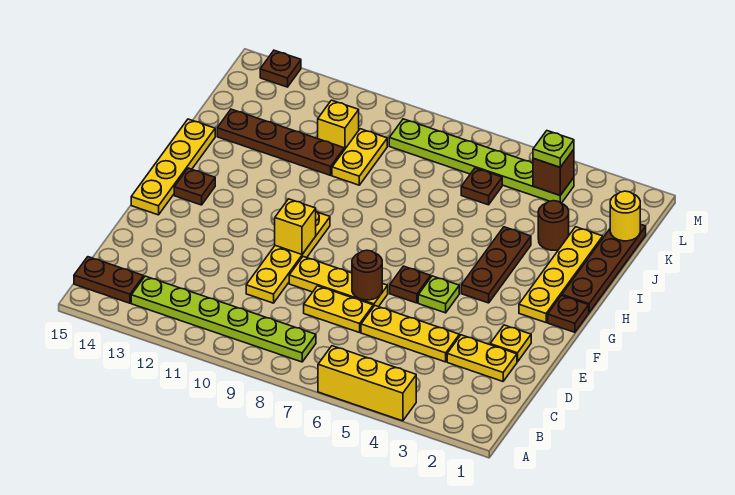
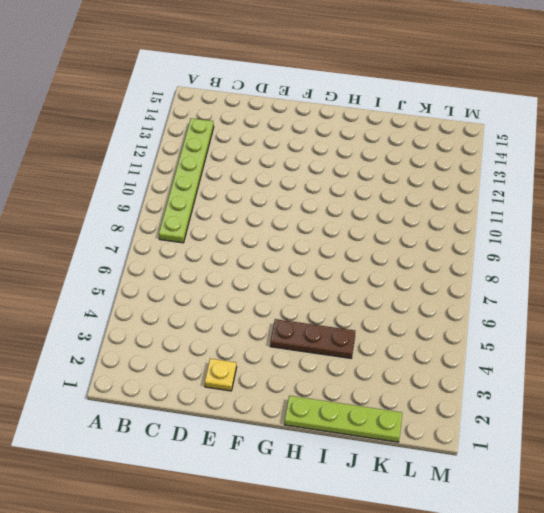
lime plate H1:K1 level 1 -> brown plate H1:K1 level 1
none -> yellow brick A4:A6 level 1
none -> brown plate B14:B15 level 1
none -> yellow plate D2:D3 level 1

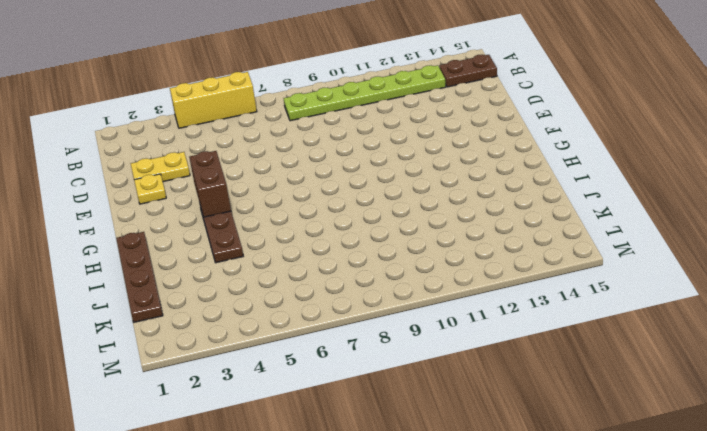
brown brick F4:G4 level 2 -> none
none -> yellow plate D4:D6 level 1
none -> yellow plate D7:D8 level 1
none -> yellow plate D10:G10 level 1

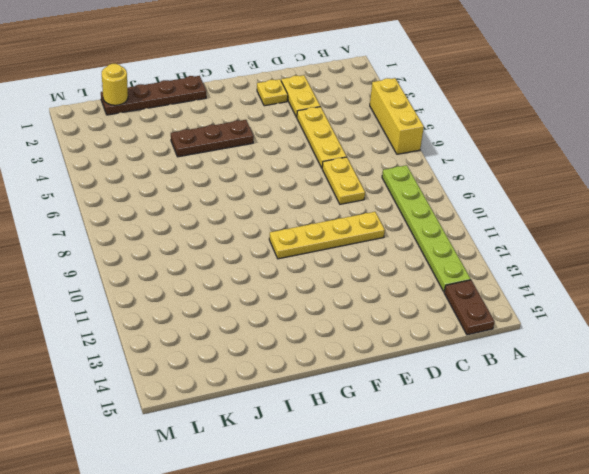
none -> yellow plate E7:E9 level 1
none -> lime plate F5 level 1
none -> brown plate F6 level 1

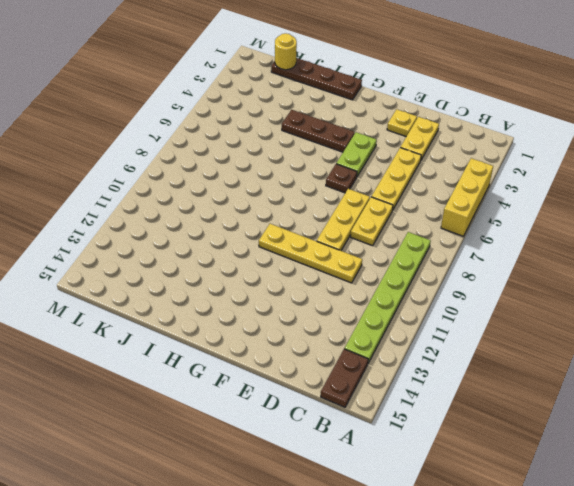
lime plate F4:F5 level 1 -> lime plate F5 level 1
none -> yellow plate F15:I15 level 1
none -> brown plate G1 level 1
none -> yellow plate G2:J2 level 1

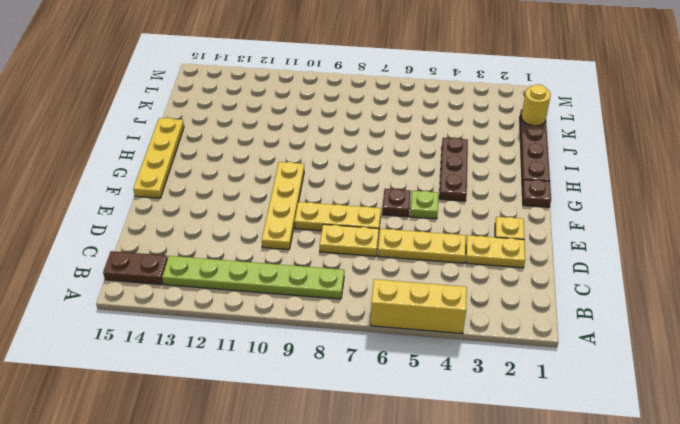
none -> yellow plate G2:J2 level 1
none -> brown plate G14 level 1
none -> brown round brick J3 level 1

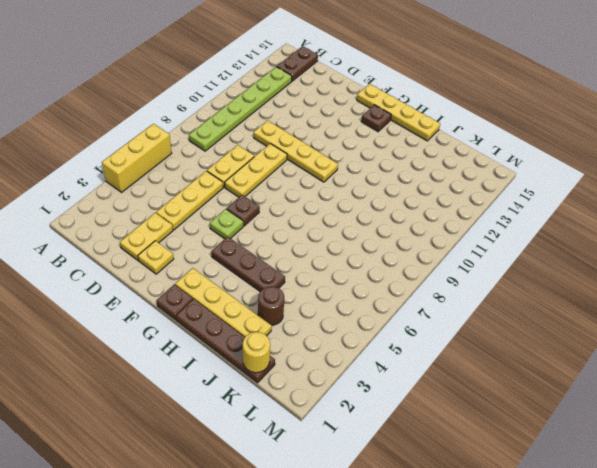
none -> yellow plate J10:K10 level 1
none -> brown plate J11:J14 level 1
none -> brown plate K6 level 1

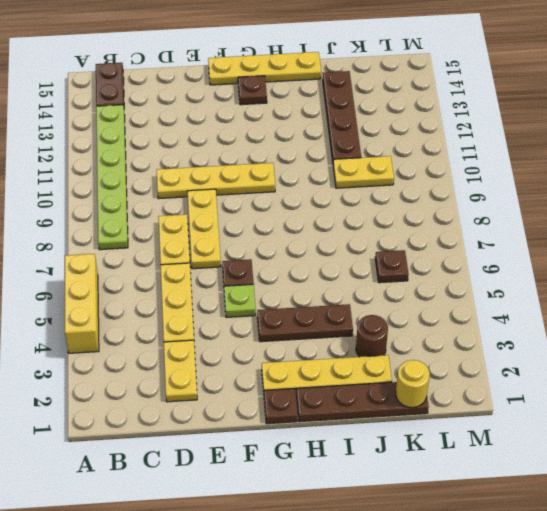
none -> yellow plate E2 level 1
none -> yellow brick K11 level 1
none -> lime plate L4:L9 level 1

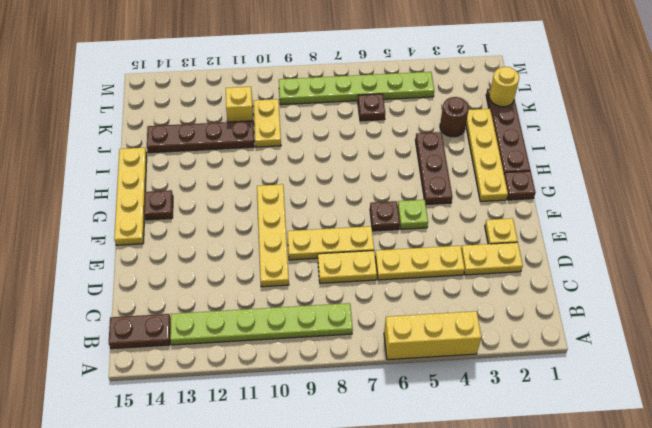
none -> brown plate M14 level 1
none -> brown round brick E7 level 2
none -> yellow brick F10 level 2

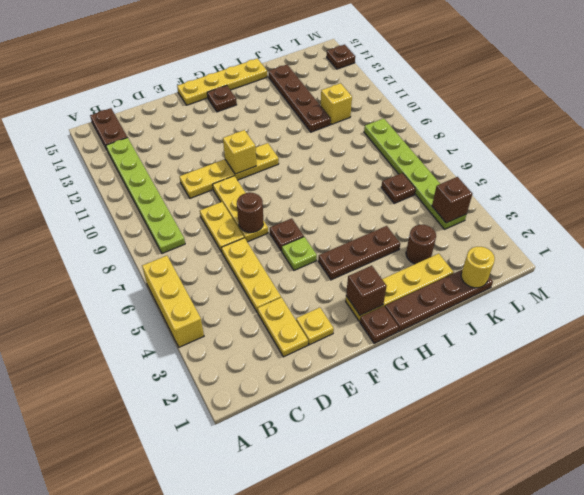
brown brick G2 level 2 -> none
none -> yellow plate J10:K10 level 1
none -> lime plate L4 level 3

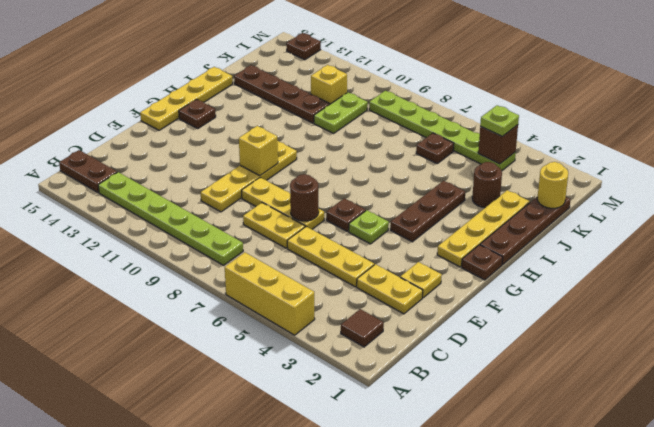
brown tile B2 level 1 -> none
lime plate J10:K10 level 1 -> yellow plate J10:K10 level 1

